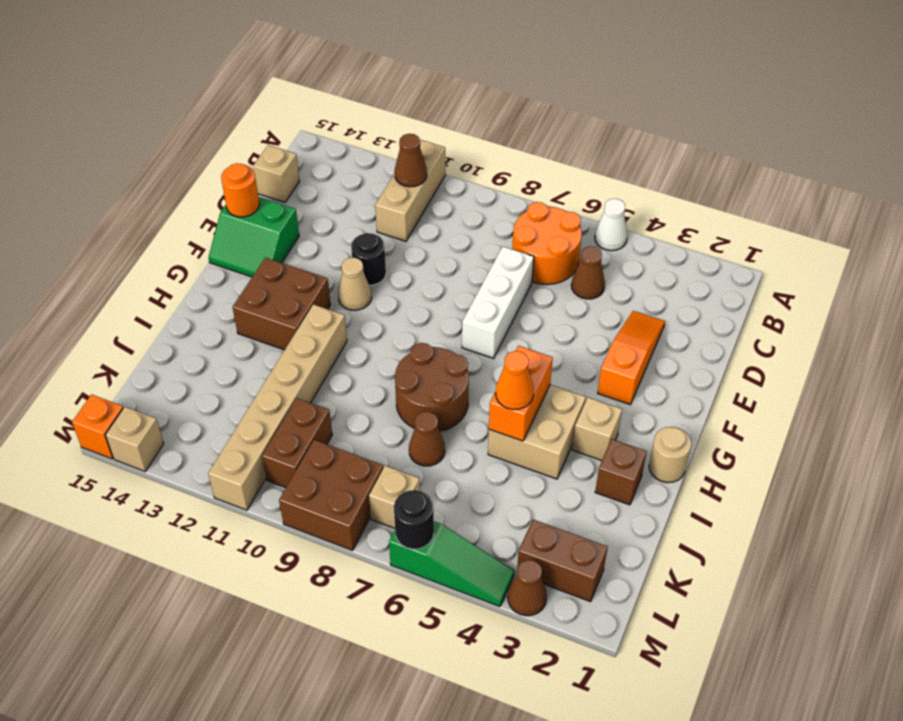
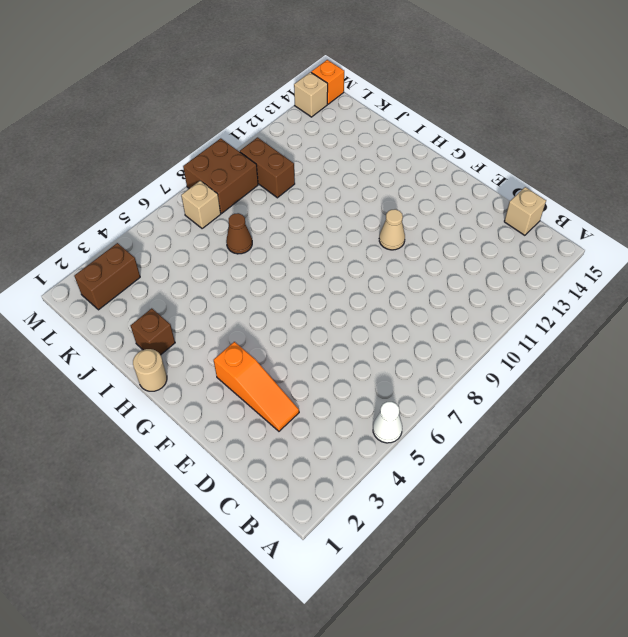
none -> tan brick A11:C11 level 1
none -> orange round brick B6:C7 level 1
none -> brown cone C5 level 1
none -> white brick D7:F7 level 1

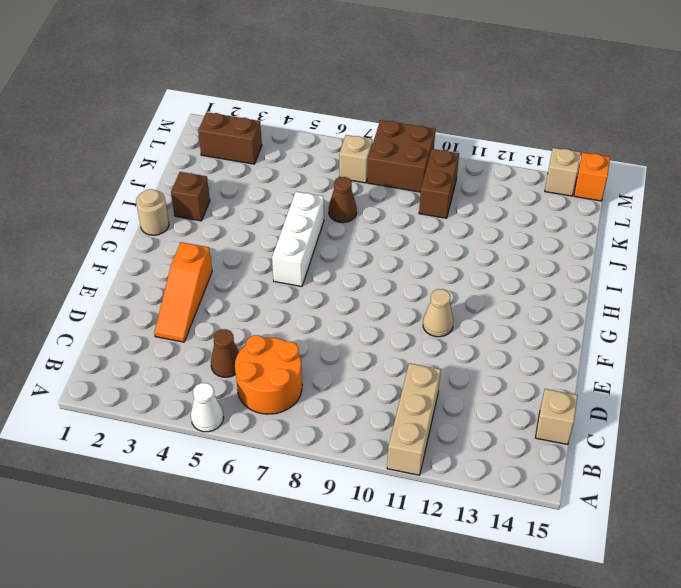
white brick G6:I6 level 1 -> white brick D7:F7 level 1
none -> black round brick E11 level 1
none -> green slope E14:F15 level 1 top E
none -> brown brick G12:H13 level 1
none -> tan brick H3 level 1

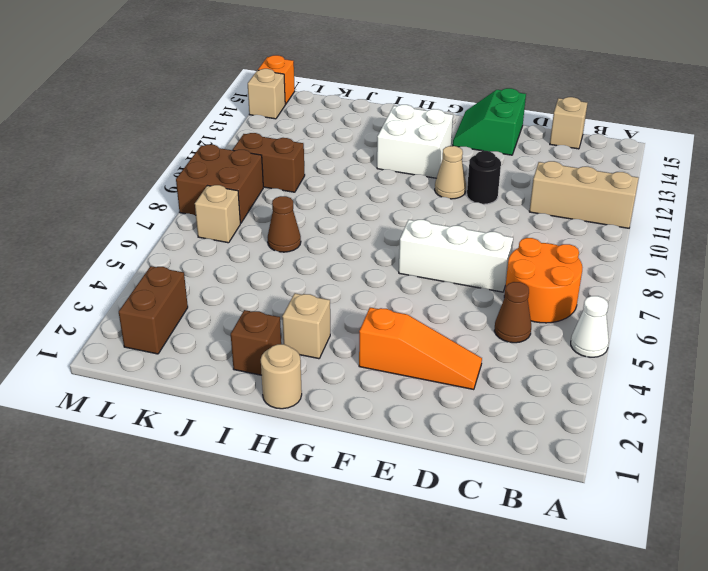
white brick G12:H13 level 1 -> brown brick G12:H13 level 1
none -> tan brick H4:I5 level 1
none -> brown round brick H7:I8 level 1
none -> tan brick H11:M11 level 1
none -> brown cone M3 level 1

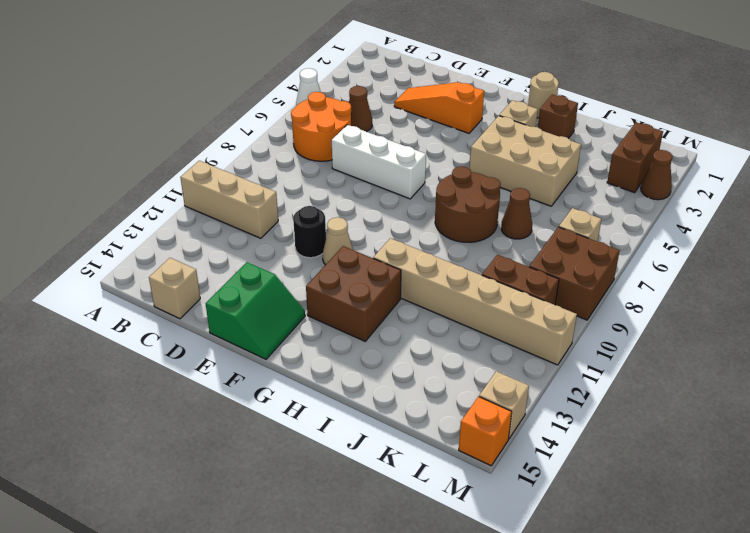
tan brick H4:J5 level 1 -> tan brick H4:I5 level 1
none -> green slope M4:M6 level 1 top 6
none -> brown cone B11 level 2
none -> orange round brick E15 level 2
none -> orange brick H5:I5 level 2

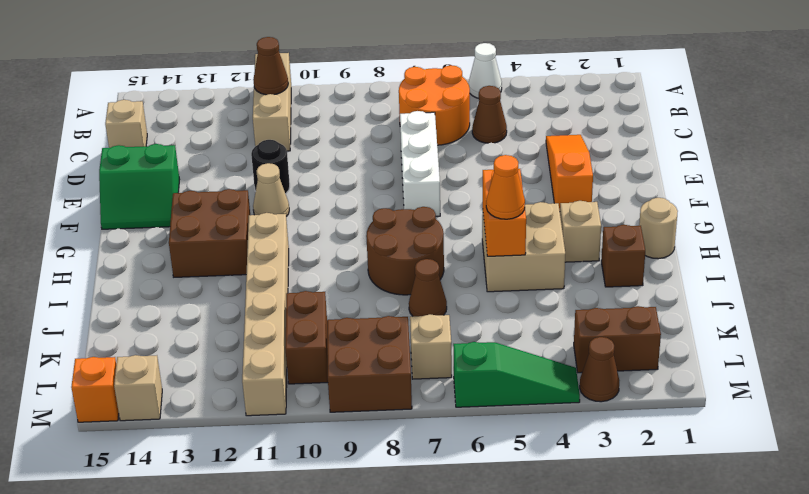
none -> orange round brick E15 level 2
none -> black round brick M6 level 2

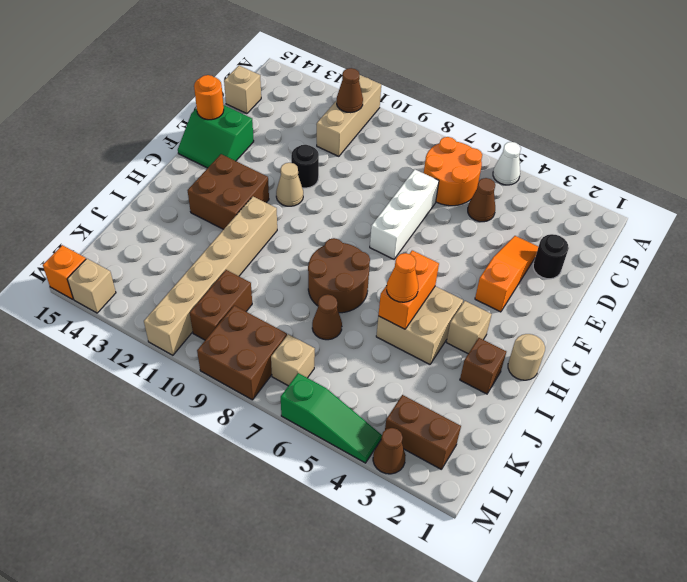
black round brick D2 level 1 -> black round brick M6 level 2

